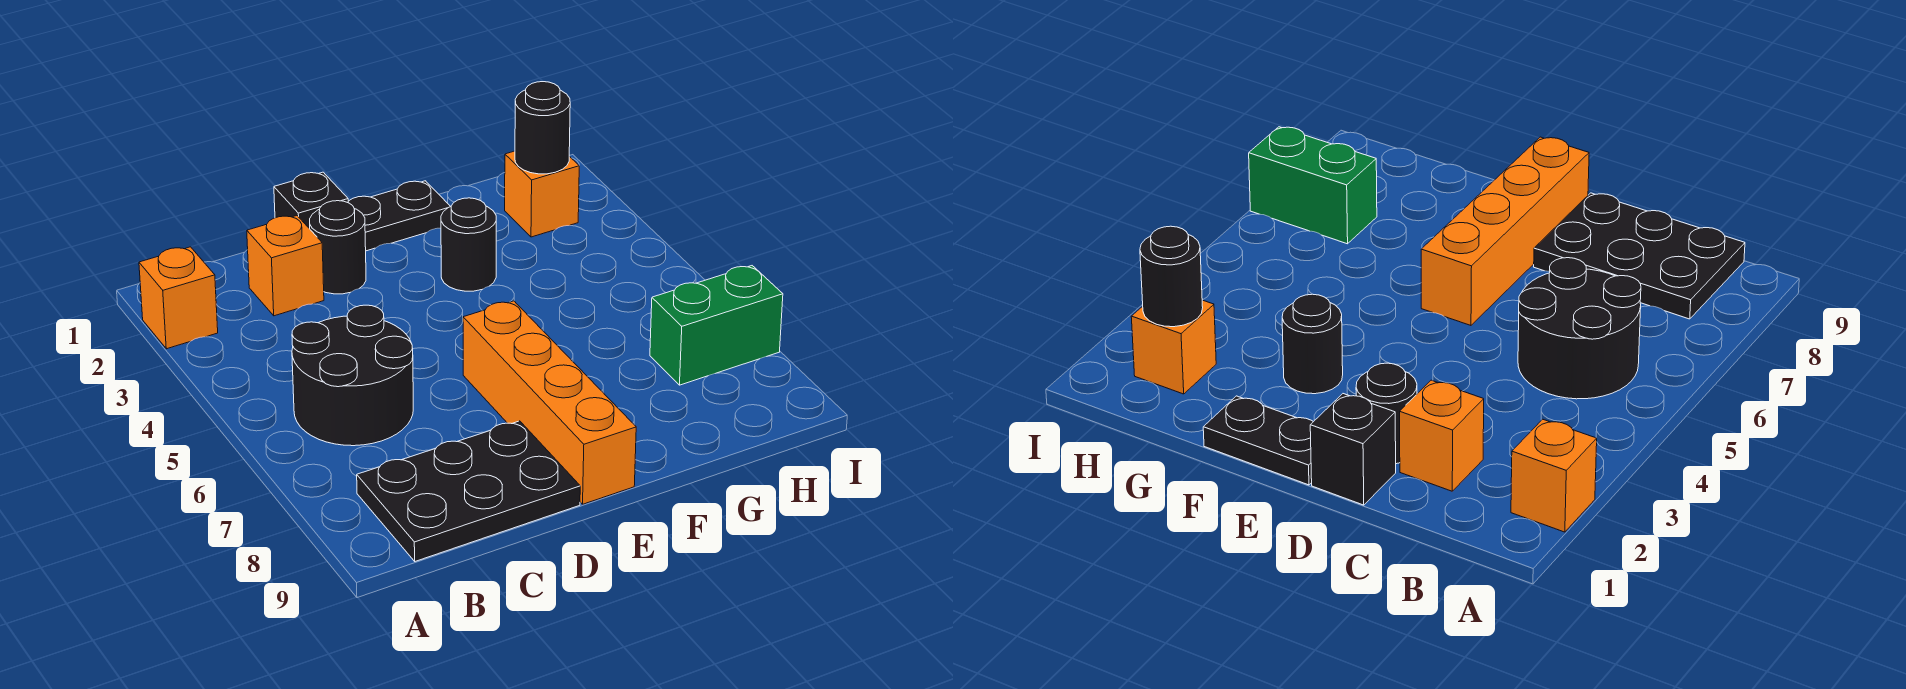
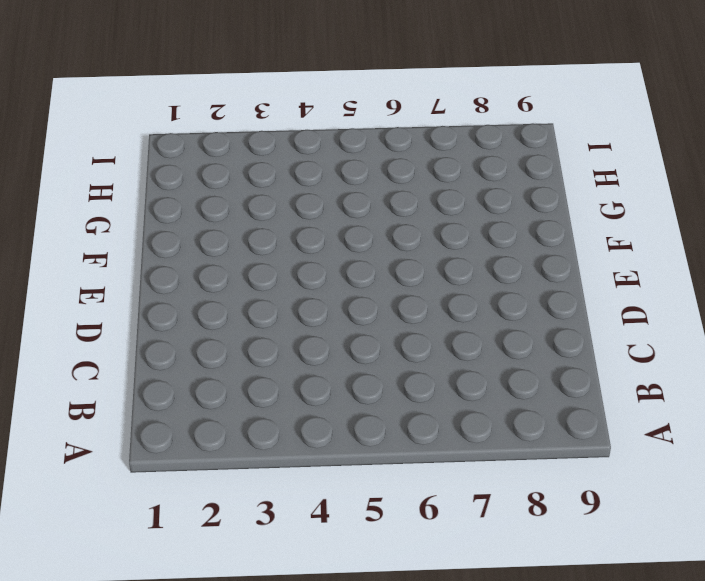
none -> orange brick A2 level 1
none -> black round brick B5:C6 level 1
none -> black plate B8:D9 level 1

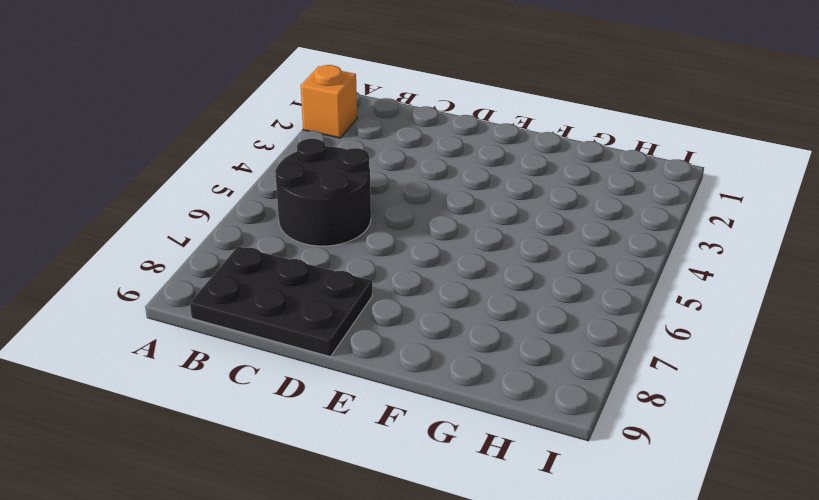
none -> orange brick C2 level 1
none -> black brick D1 level 1
none -> black round brick D2 level 1

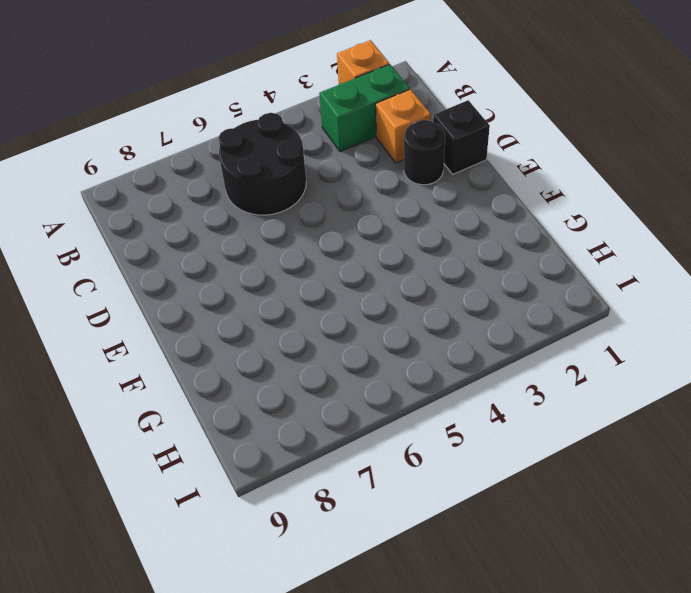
green brick B2:B3 level 1 -> green brick H7:I7 level 1
none -> black plate B8:D9 level 1
none -> black plate E1:F1 level 1
none -> orange brick E6:E9 level 1

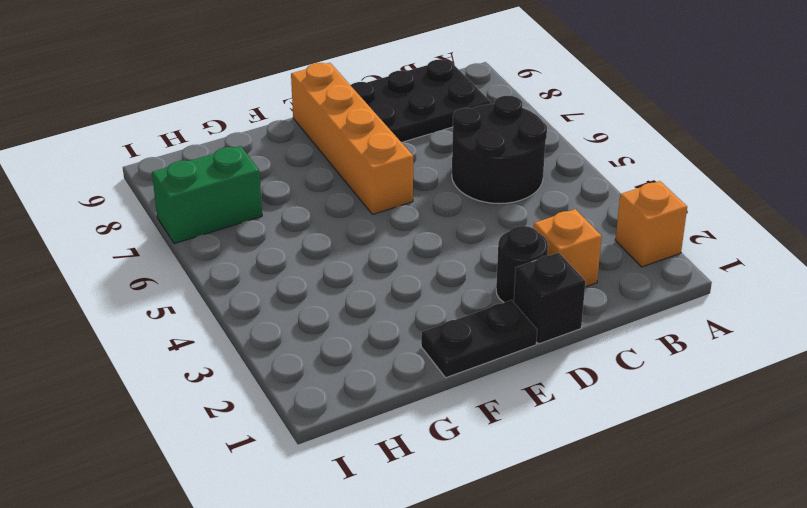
none -> black round brick F3 level 1
none -> orange brick H2 level 1
none -> black round brick H2 level 2

